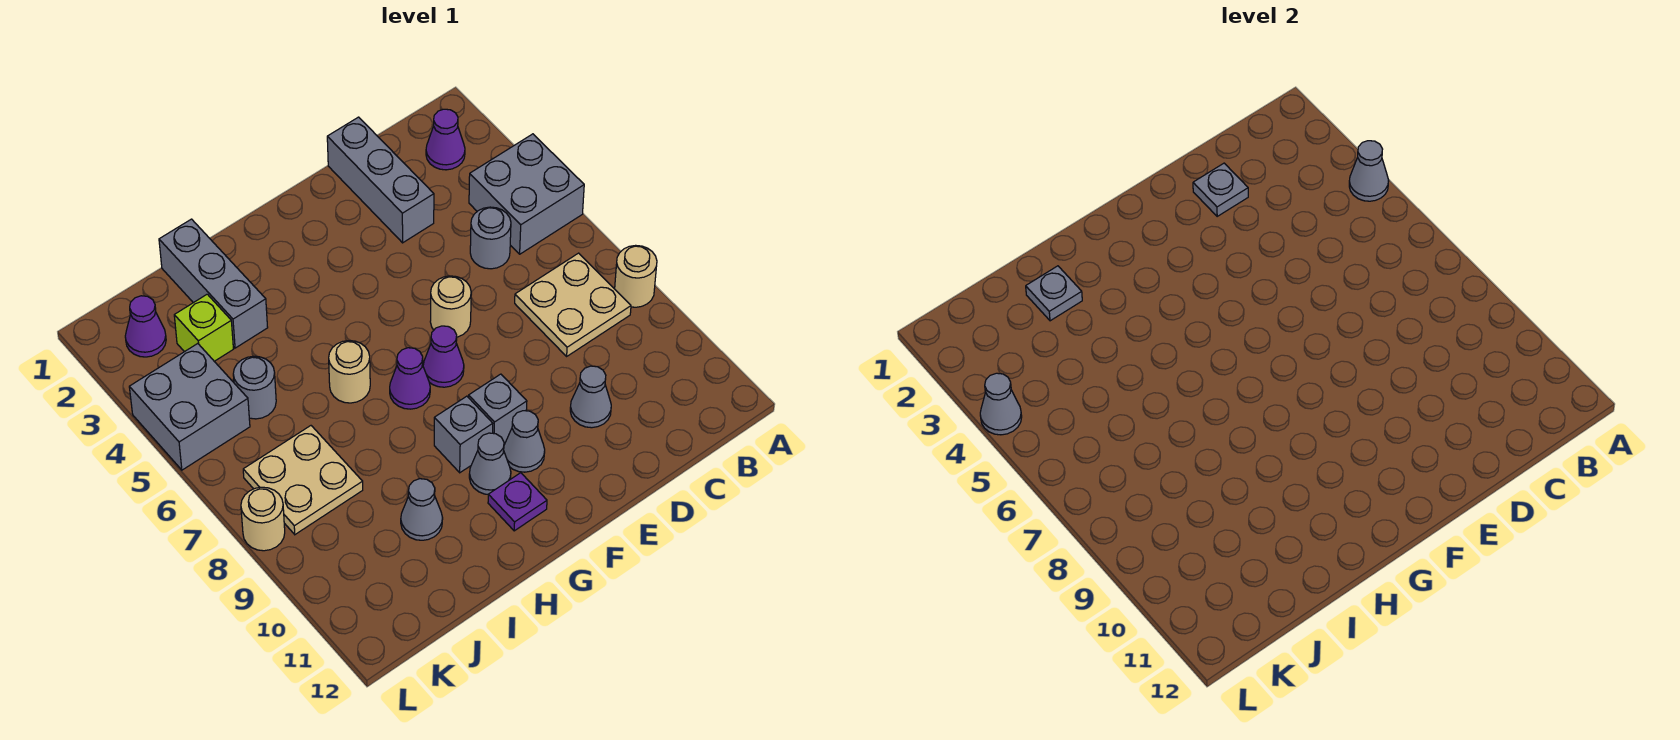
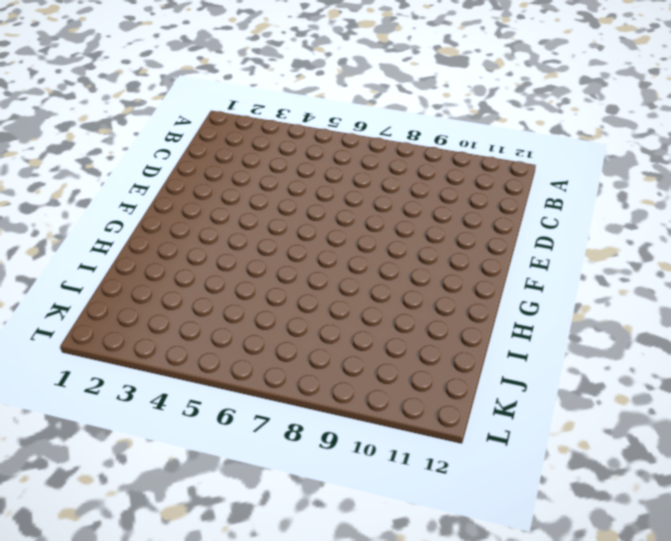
none -> grey brick A4:B5 level 1
none -> tan round brick A8 level 1
none -> purple cone B2 level 1

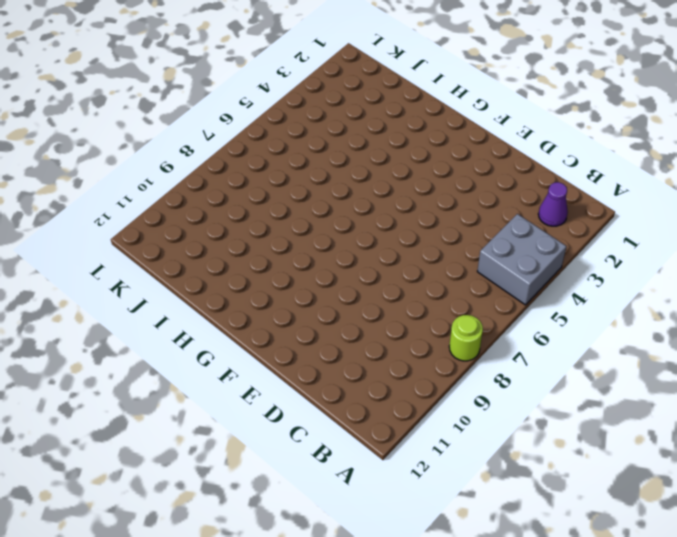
lime round brick A8 level 1 -> tan round brick A8 level 1
none -> tan plate B7:C8 level 1
none -> grey round brick C5 level 1
none -> grey brick D1:D3 level 1

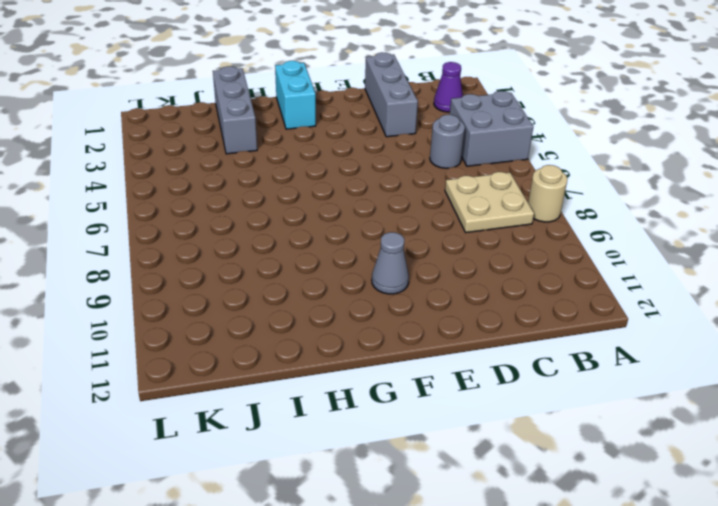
cyan brick G1:G2 level 1 -> none
none -> grey cone D10 level 1
none -> tan round brick E6 level 1
none -> purple cone F7 level 1

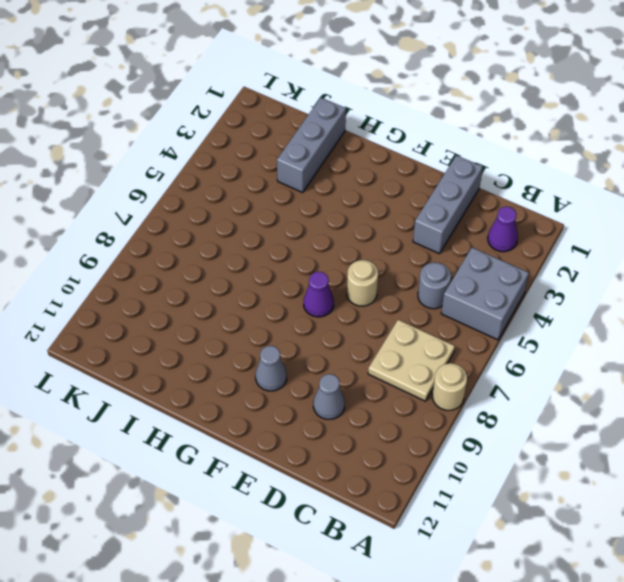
none -> grey brick F9 level 1
none -> purple cone G7 level 1
none -> grey brick G9 level 1

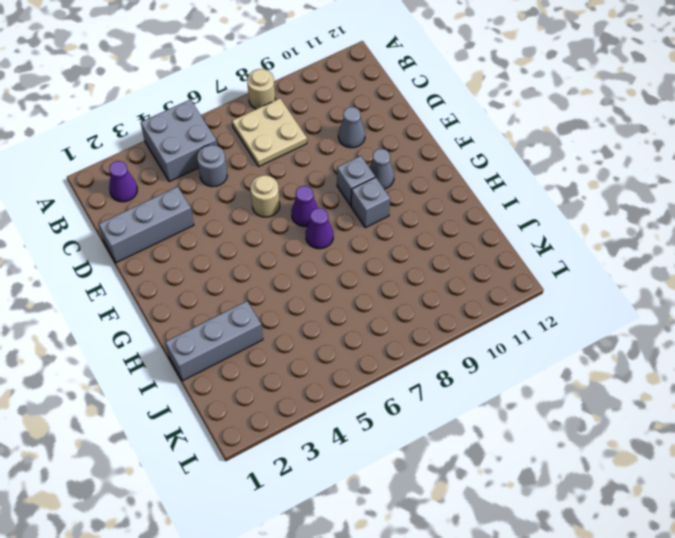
none -> grey cone G10 level 1
none -> purple plate G11 level 1
none -> tan round brick H6 level 1

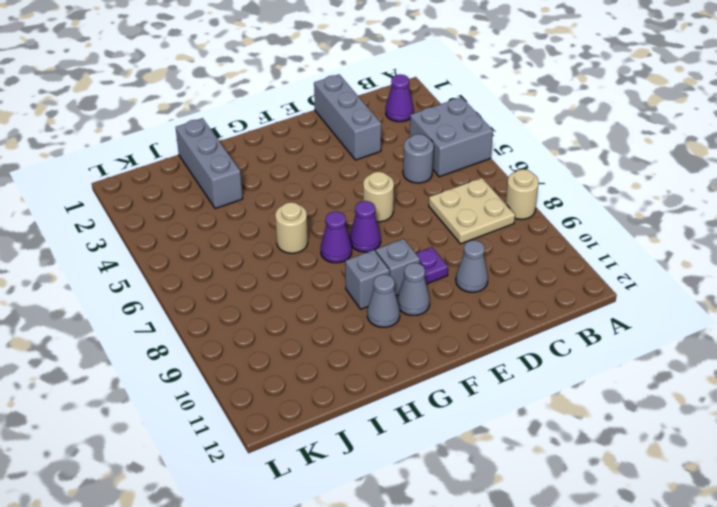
purple plate E9 level 1 -> purple plate G11 level 1
none -> grey cone I10 level 1
none -> lime brick J3 level 1
none -> grey round brick J5 level 1

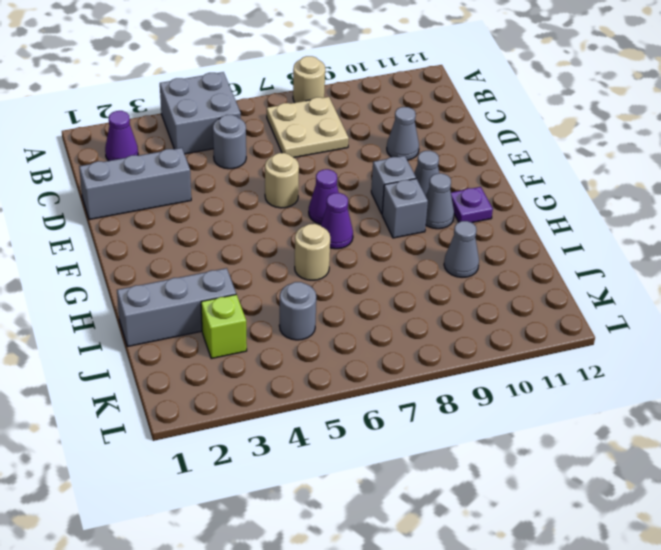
none -> tan plate J7:K8 level 1
none -> purple cone K2 level 1
none -> grey brick K4:L5 level 1

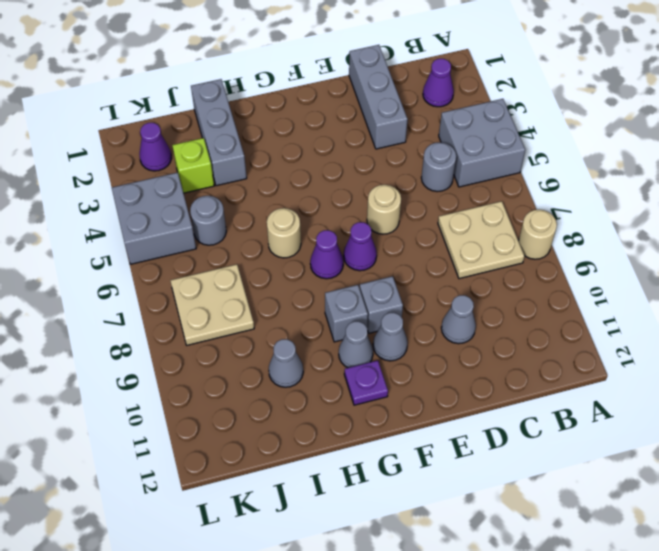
none -> tan round brick L8 level 1
none -> grey cone A4 level 2
none -> grey plate D2 level 2

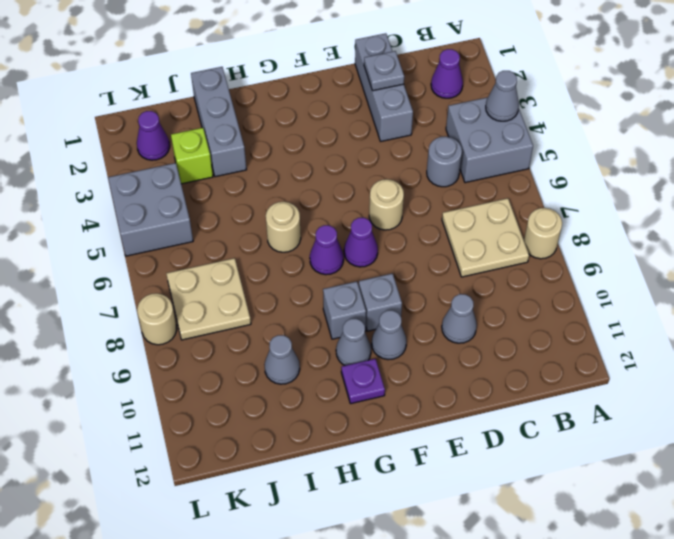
none -> grey round brick J5 level 1
none -> grey plate I2 level 2
none -> grey cone L4 level 2

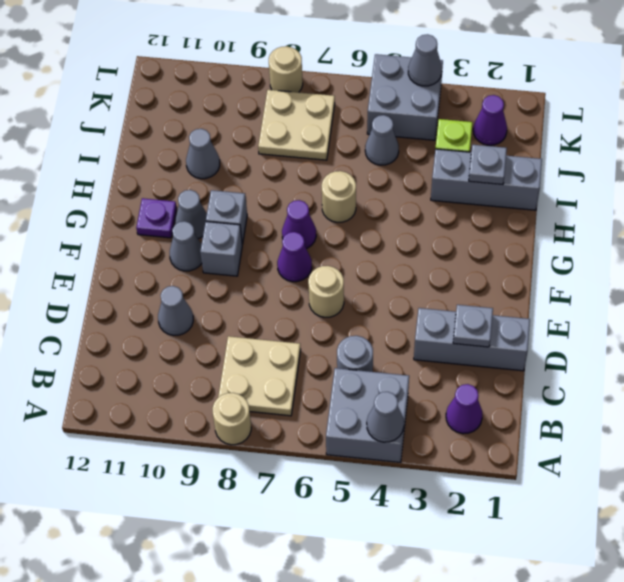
grey cone J5 level 1 -> grey round brick J5 level 1

